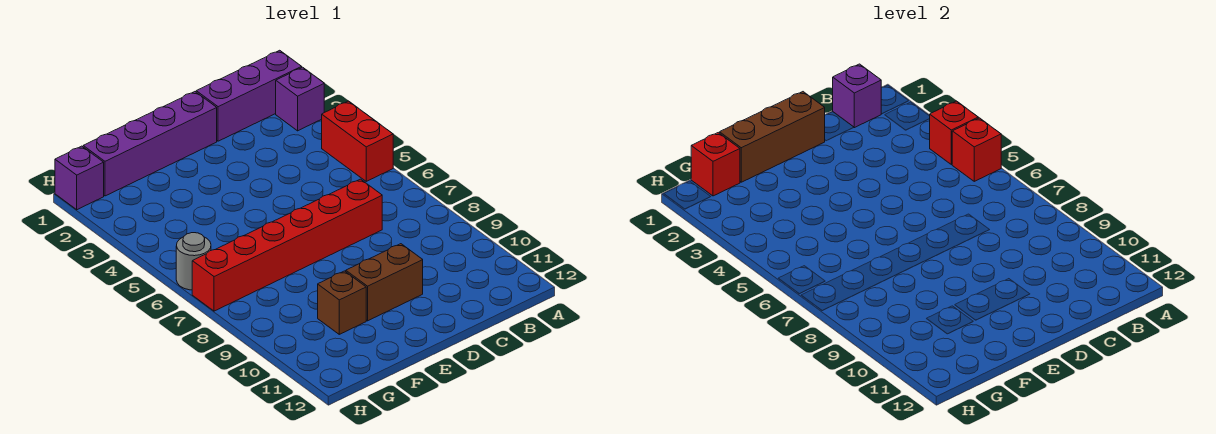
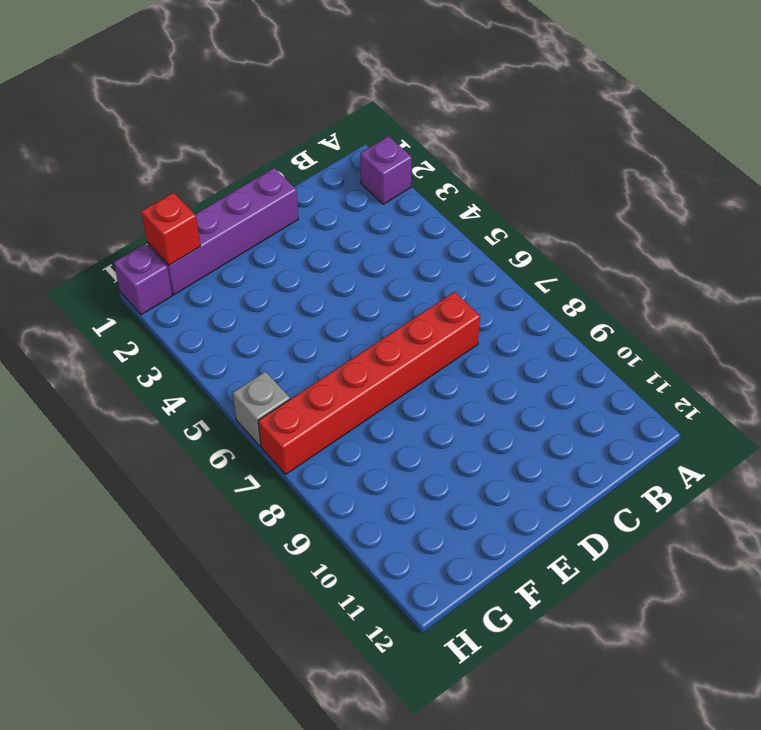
grey brick H6 level 1 -> grey round brick H6 level 1
none -> purple brick A1:C1 level 1
none -> red brick A4:A5 level 1
none -> brown brick D10:E10 level 1

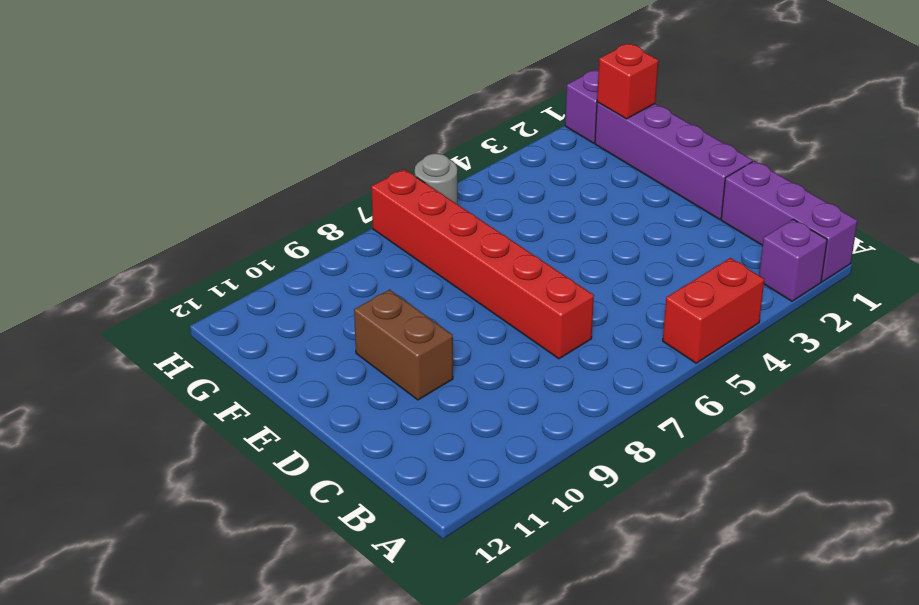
none -> brown brick F10 level 1
none -> red brick A4 level 2
none -> red brick A5 level 2

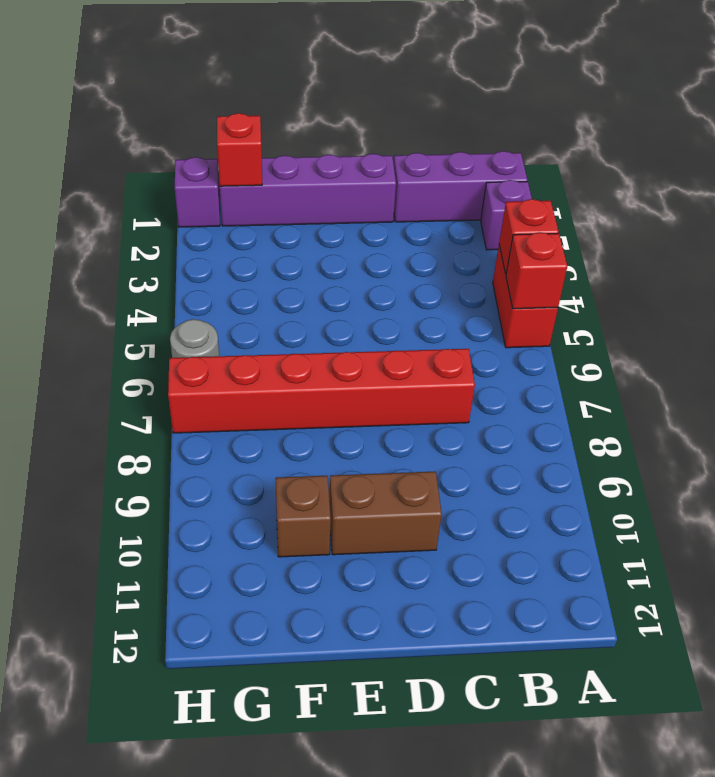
none -> purple brick B1 level 2
none -> brown brick D1:F1 level 2

